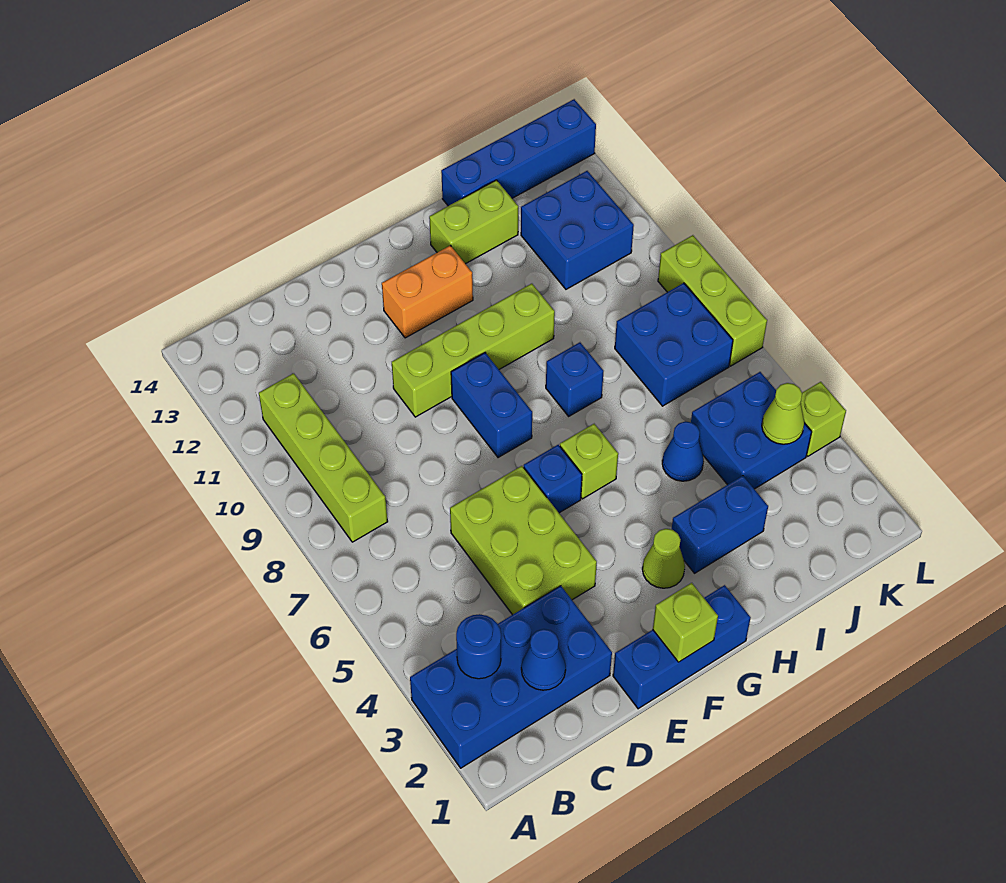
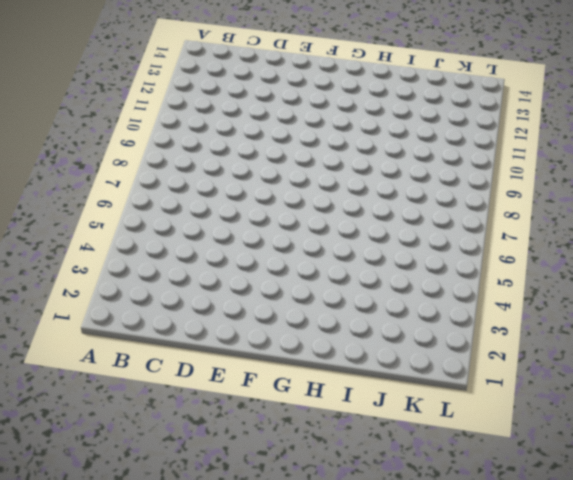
none -> blue brick A2:D3 level 1
none -> lime brick B8:B11 level 1
none -> lime brick D4:E6 level 1

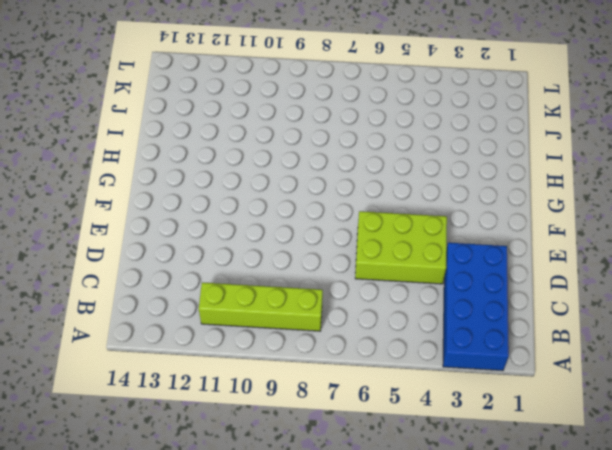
none -> blue brick E1:G1 level 1
none -> lime brick E10:H10 level 1
none -> blue brick F6 level 1

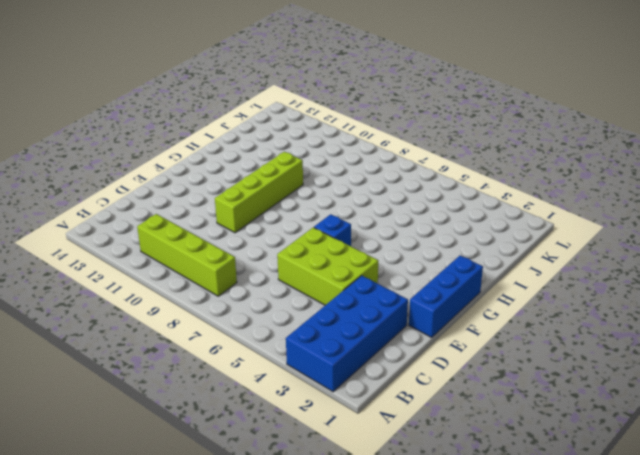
none -> blue brick F8:F9 level 1
none -> orange brick F12:G12 level 1
none -> lime cone G3 level 1

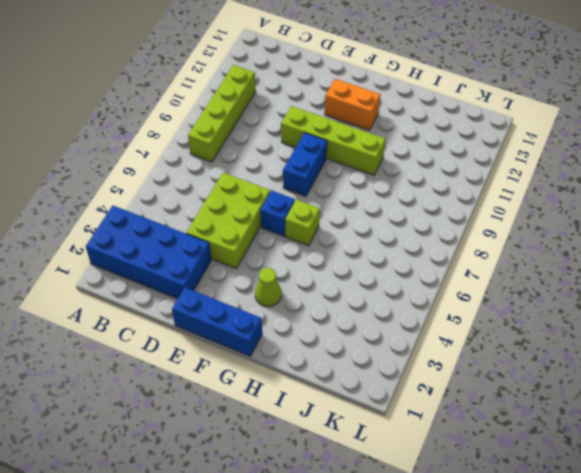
none -> blue brick H3:I3 level 1
none -> blue brick H8 level 1
none -> lime brick H13:I13 level 1

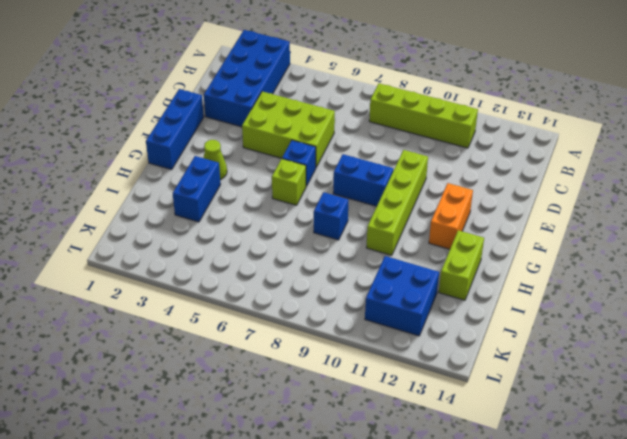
none -> blue cone I5 level 1
none -> blue brick I14:L14 level 1
none -> blue brick J4:K5 level 1

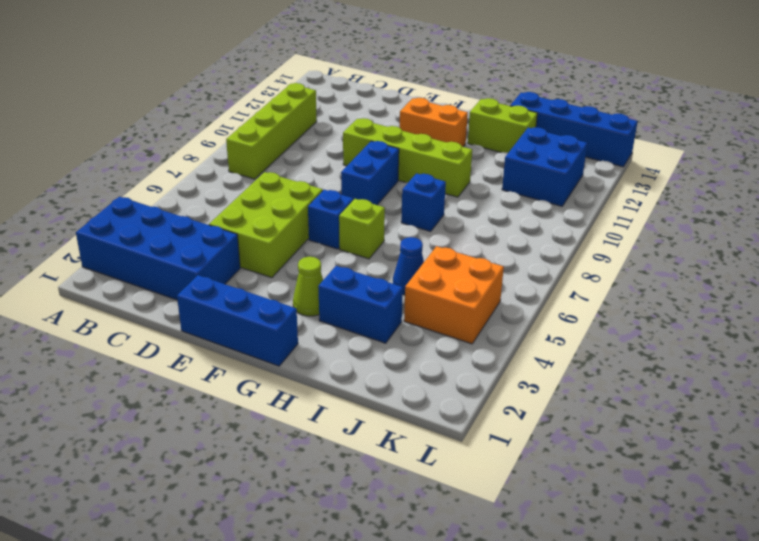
orange brick J4:K5 level 1 -> blue brick J4:K5 level 1
none -> blue brick J7:K8 level 1
none -> lime brick L4 level 1
none -> lime brick L7:L9 level 1

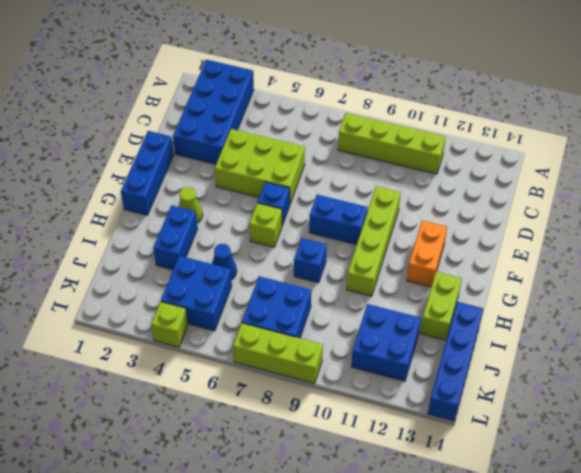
none -> blue round brick B3 level 2
none -> blue cone C2 level 2
none -> lime brick F1 level 2

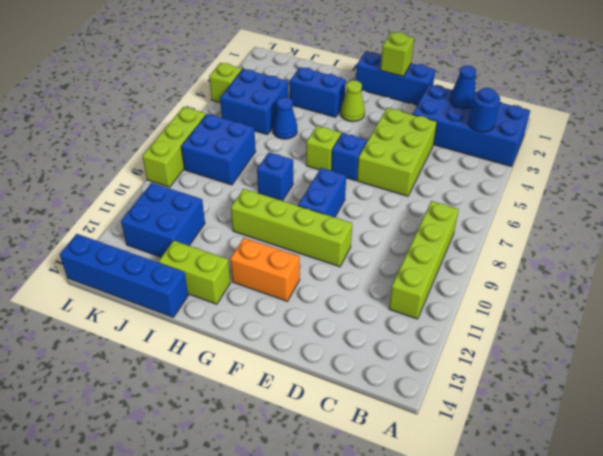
none -> lime cone K4 level 2

